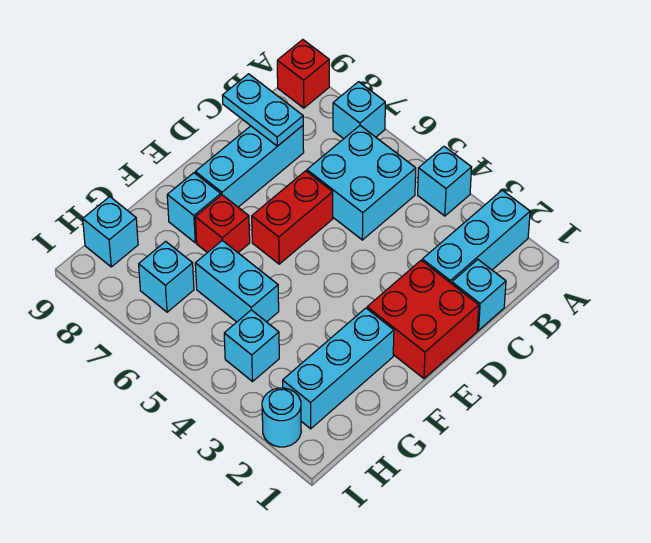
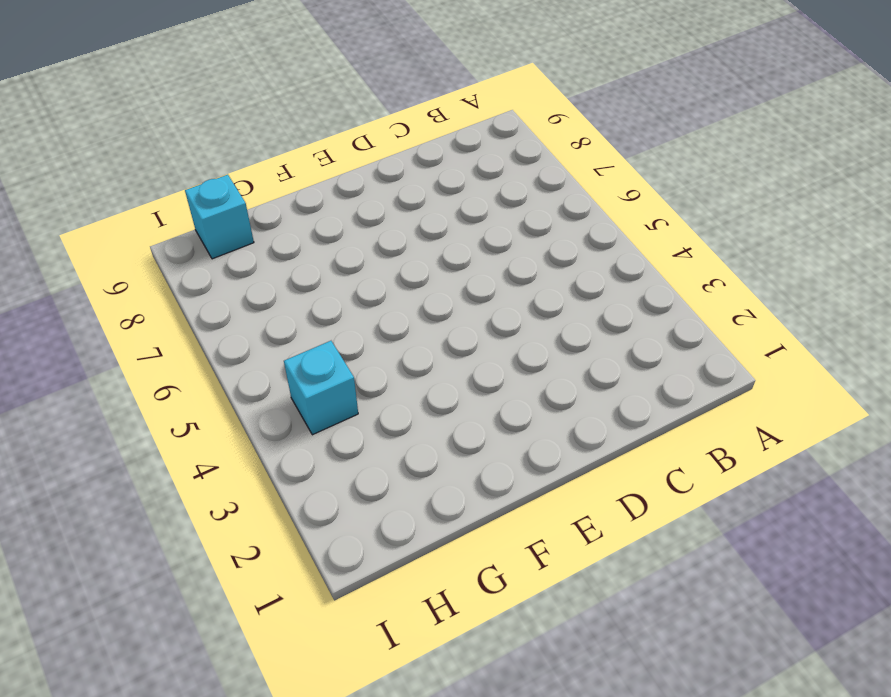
none -> cyan brick A2:C2 level 1
none -> cyan brick A4 level 1
none -> cyan brick A7 level 1

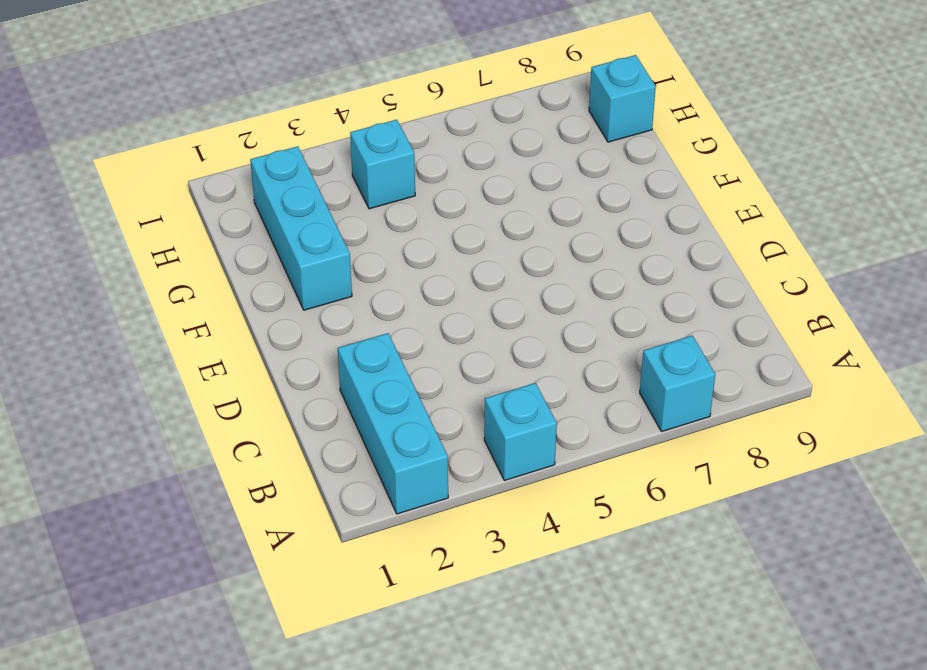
none -> red brick A9 level 1
none -> cyan brick B5:C6 level 1
none -> cyan brick C1 level 1

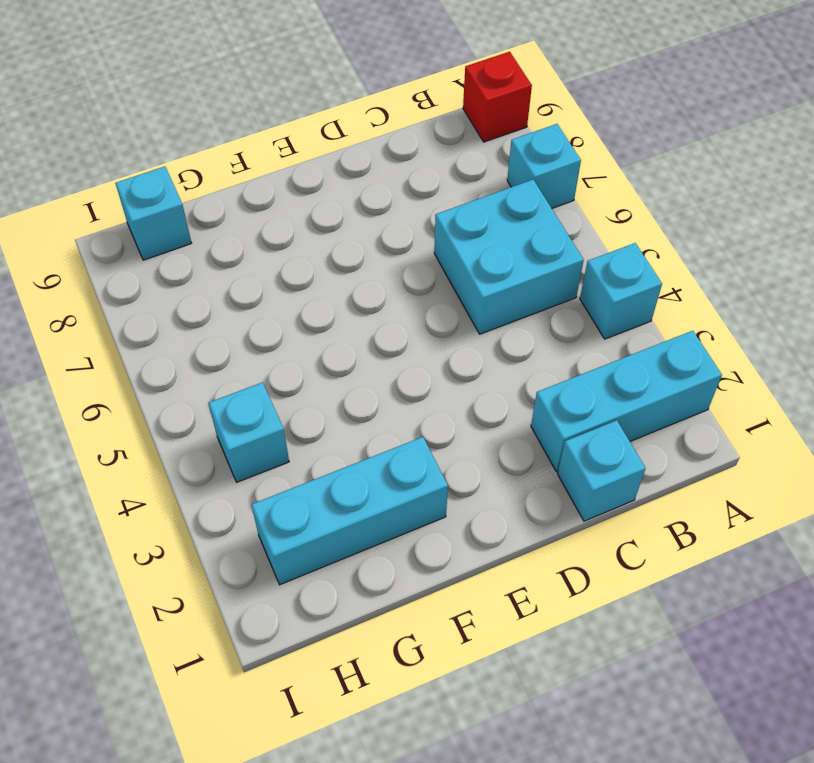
none -> cyan brick C8:E8 level 1
none -> red brick D1:E2 level 1
none -> red brick D6:E6 level 1

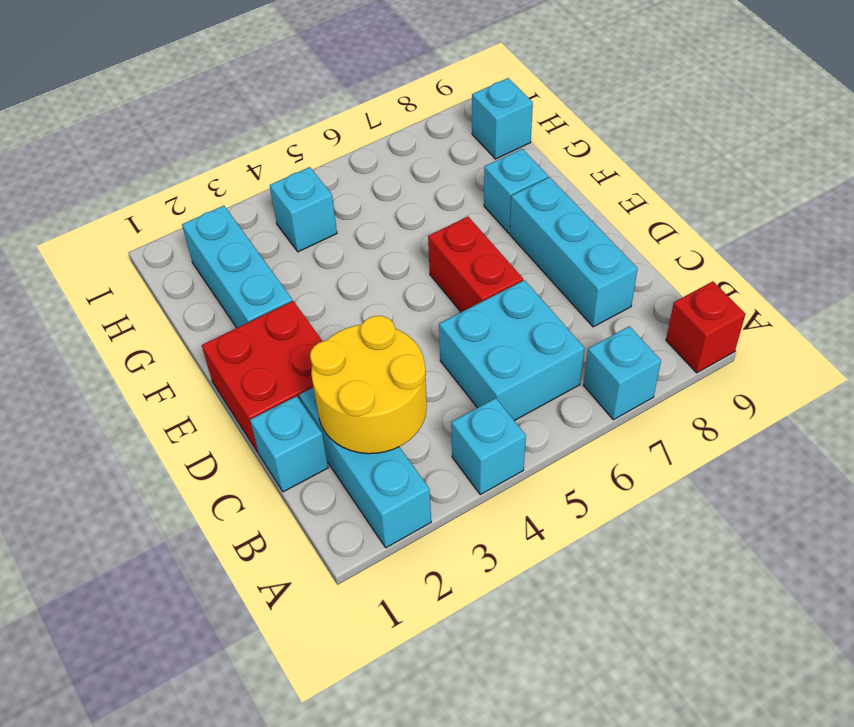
yellow round brick B2:C3 level 2 -> none
none -> red brick F7 level 1
none -> cyan brick G5:G6 level 1
none -> cyan brick H7 level 1

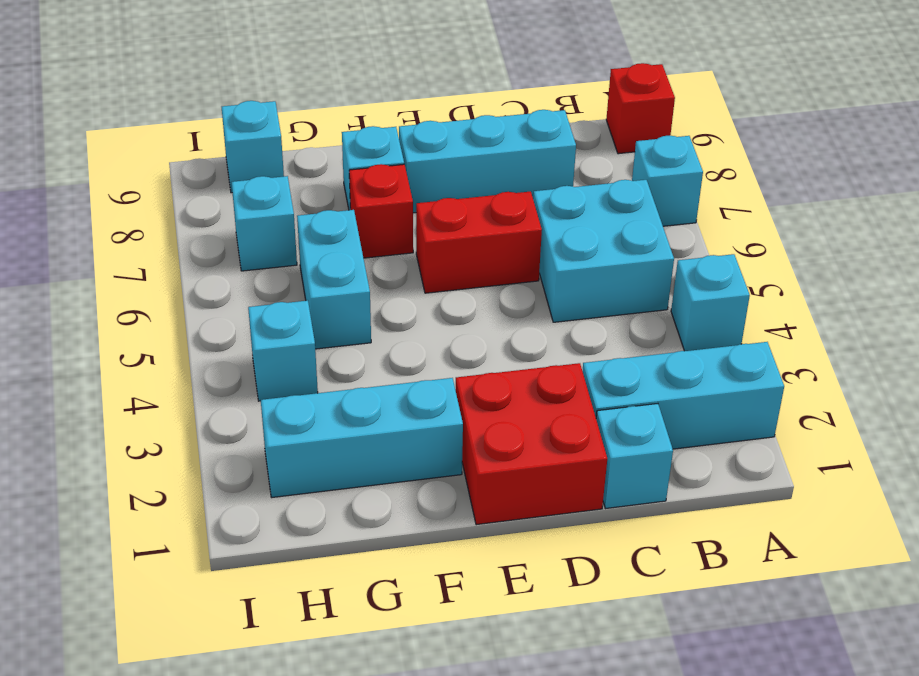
none -> cyan round brick I2 level 1
none -> cyan plate C8:C9 level 2

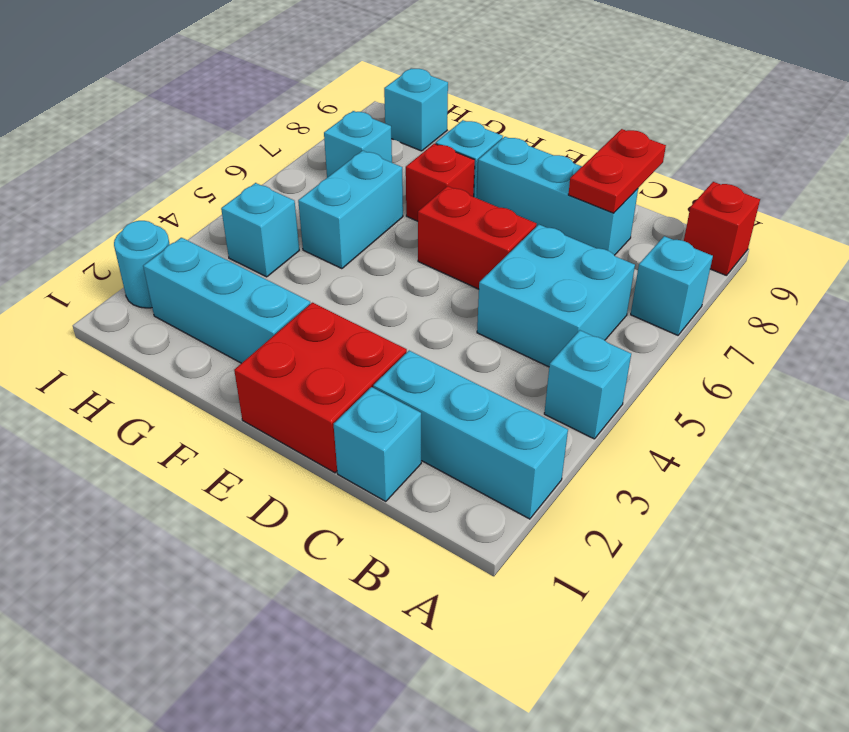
red plate C8:C9 level 2 -> cyan plate C8:C9 level 2

